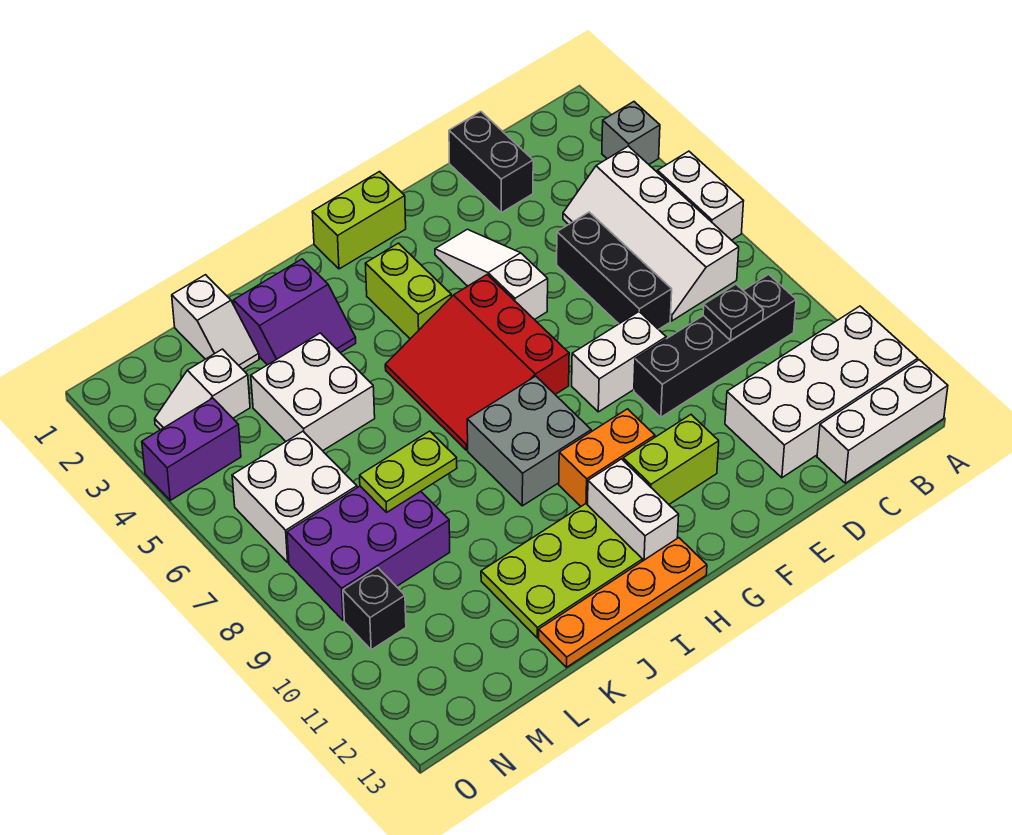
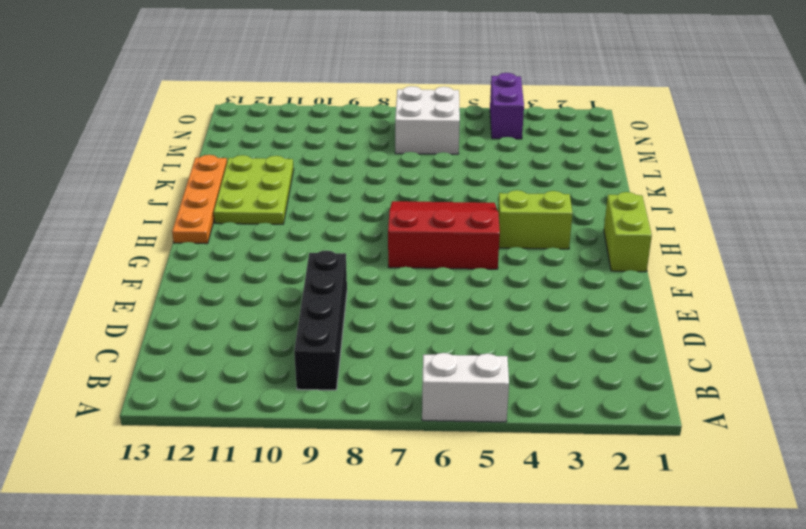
none -> grey brick A3 level 1
none -> white brick A11:D12 level 1
none -> white brick A13:C13 level 1

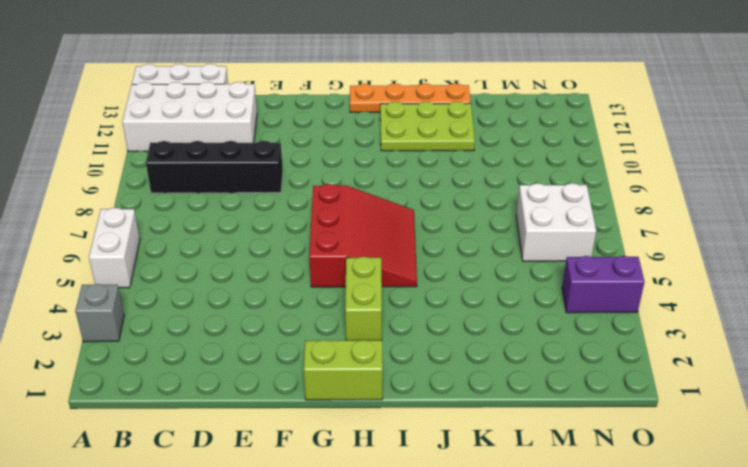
none -> white slope B4:C7 level 1 top B
none -> black brick D1:D2 level 1
none -> black brick D5:D7 level 1

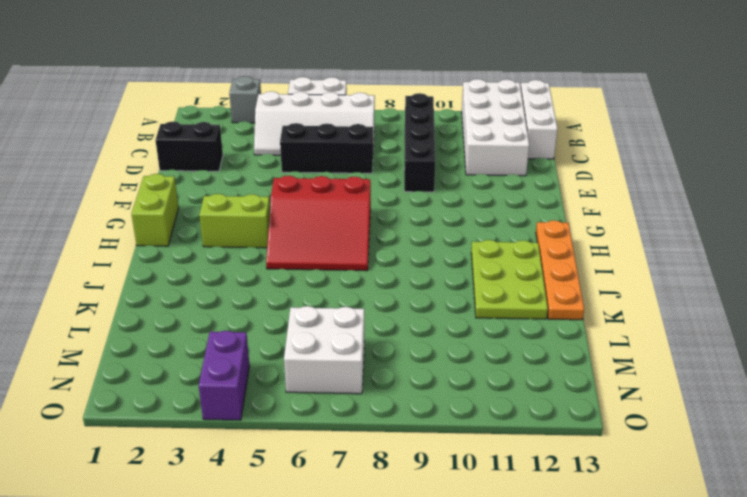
none -> white brick E8:F8 level 1
none -> white slope F3:F5 level 1 top 5
none -> lime brick F11:G11 level 1

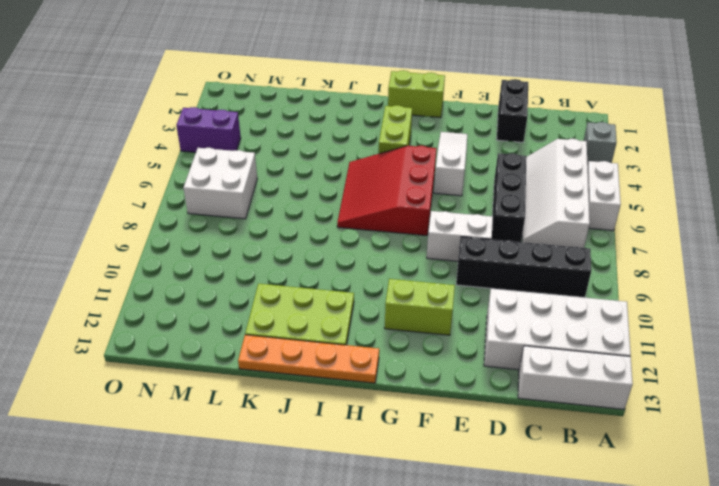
none -> orange brick G10:H10 level 1
none -> grey brick H8:I9 level 1
none -> white brick H11:H12 level 1

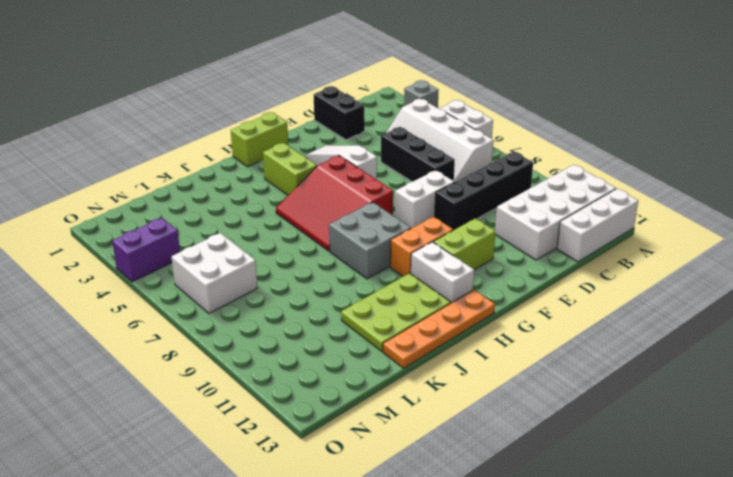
none -> purple slope J2:K3 level 1 top 2
none -> white brick K4:L5 level 1
none -> white slope L1:L2 level 1 top 1

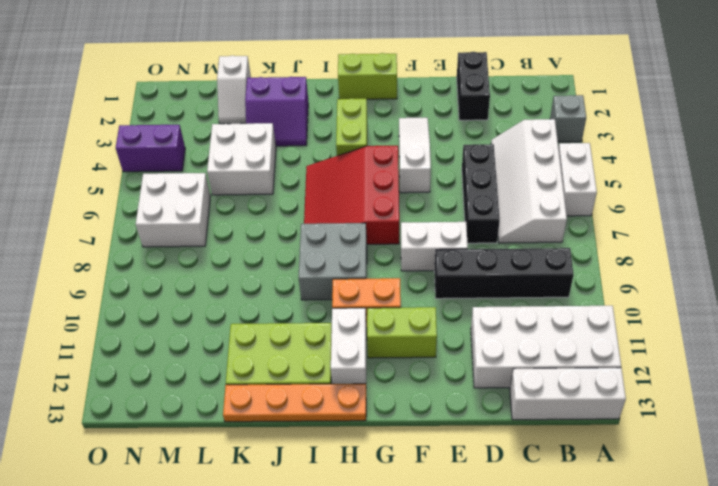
none -> purple brick L8:N9 level 1
none -> white slope M3:N3 level 1 top M
none -> black brick N10 level 1

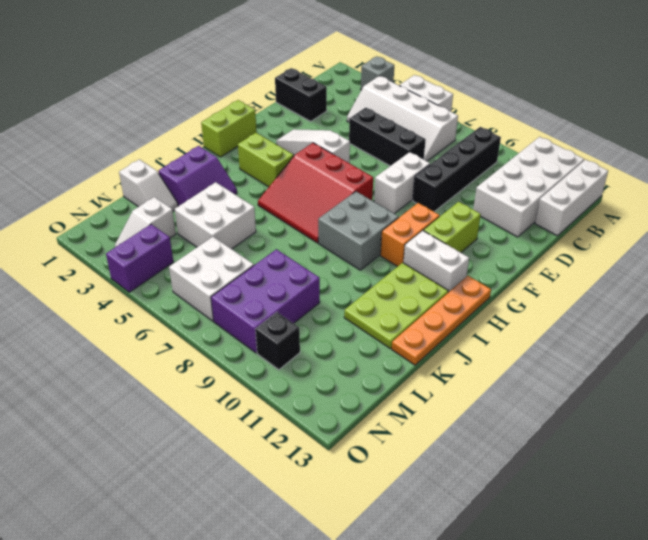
none -> black plate C9 level 2
none -> lime plate K8:L8 level 2

